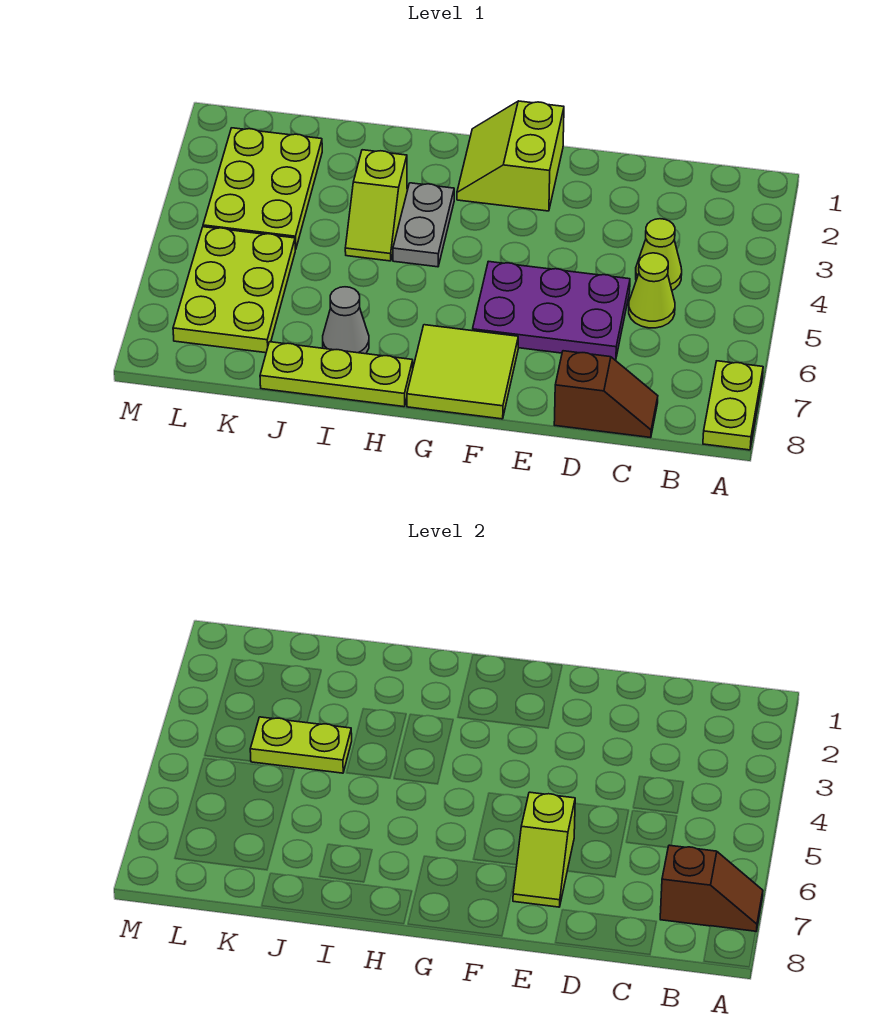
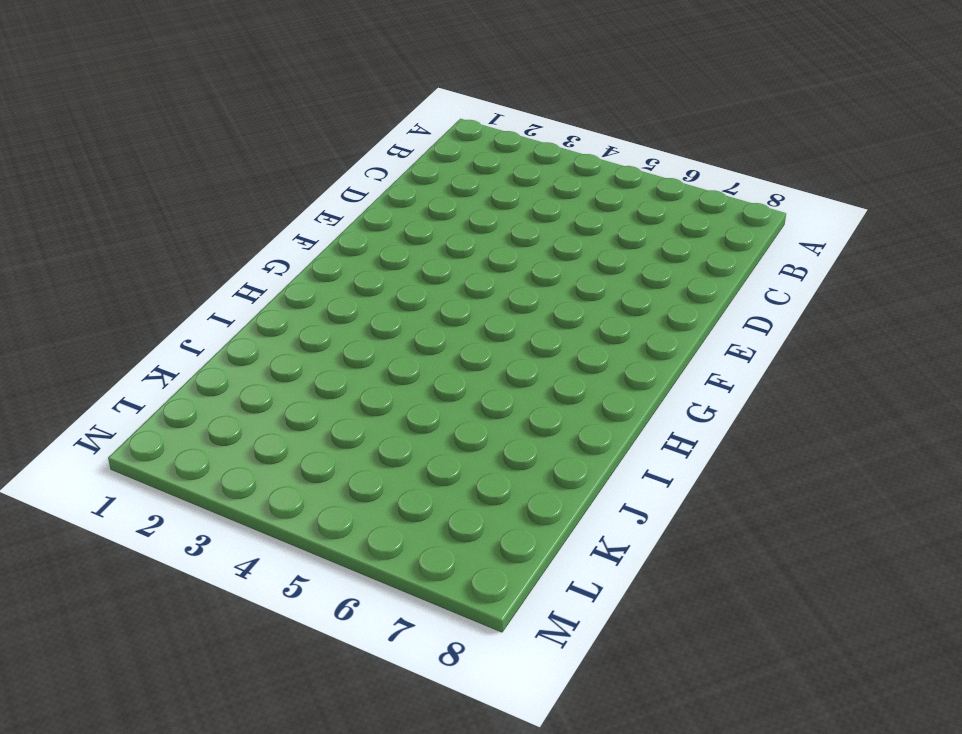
none -> lime plate A7:A8 level 1
none -> lime cone C4 level 1
none -> lime cone C5 level 1

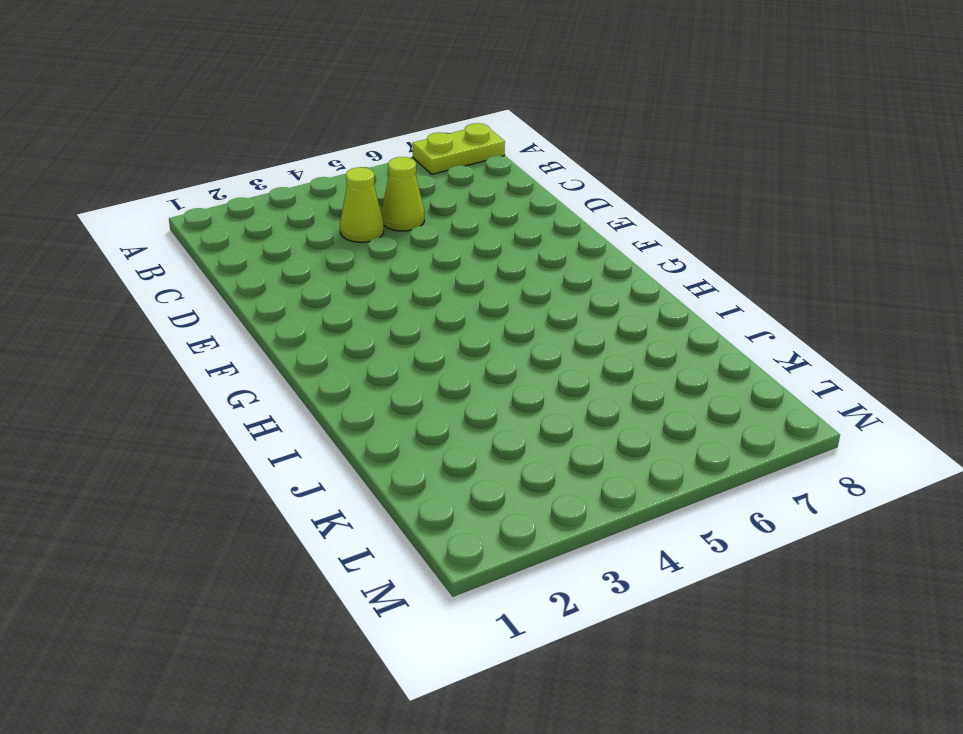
none -> brown slope C8:D8 level 1 top D
none -> purple plate D5:F6 level 1
none -> lime slope F1:G2 level 1 top F

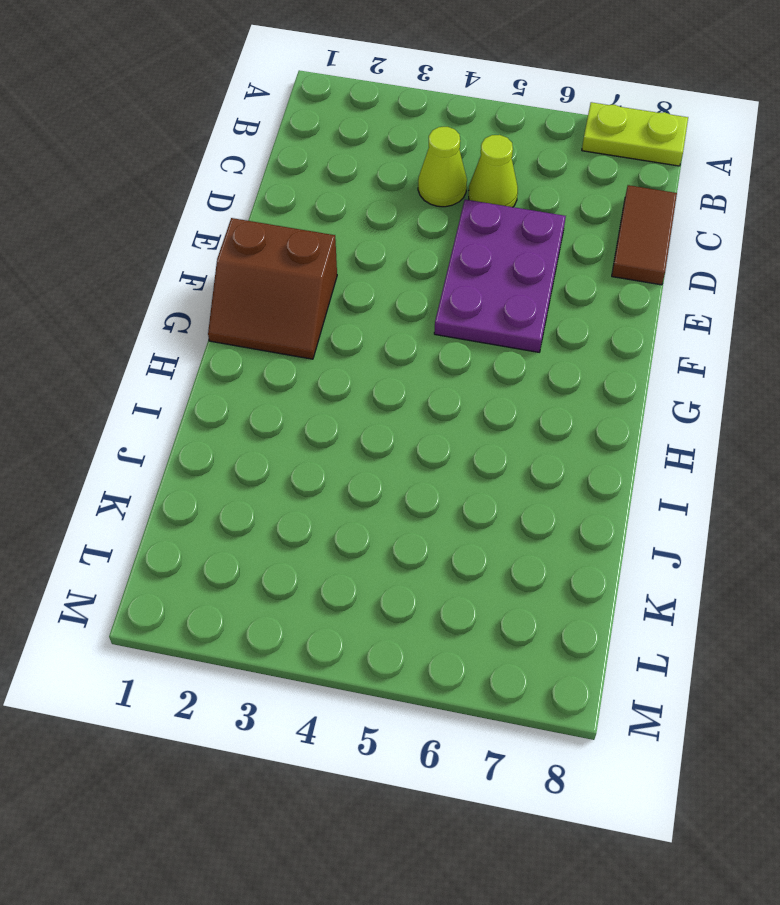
brown tile C8:D8 level 1 -> brown slope C8:D8 level 1 top D
brown slope F1:G2 level 1 top F -> lime slope F1:G2 level 1 top F
none -> lime tile F7:G8 level 1
none -> grey plate H3:H4 level 1
none -> lime plate H8:J8 level 1

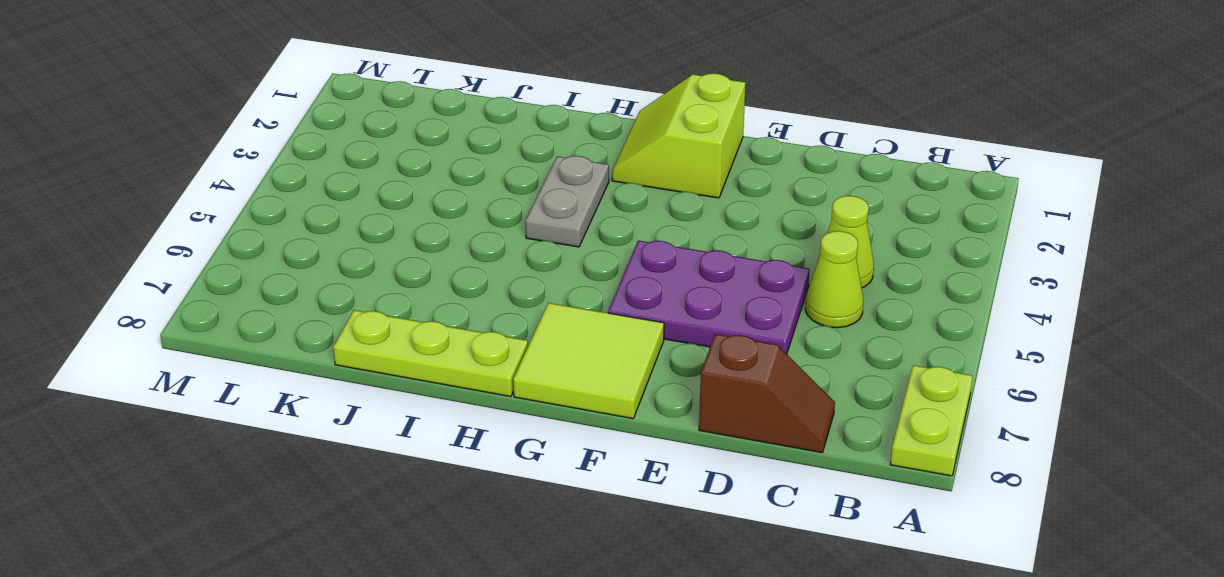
none -> lime slope I3:I4 level 1 top 3
none -> grey cone I7 level 1
none -> lime plate K2:L4 level 1

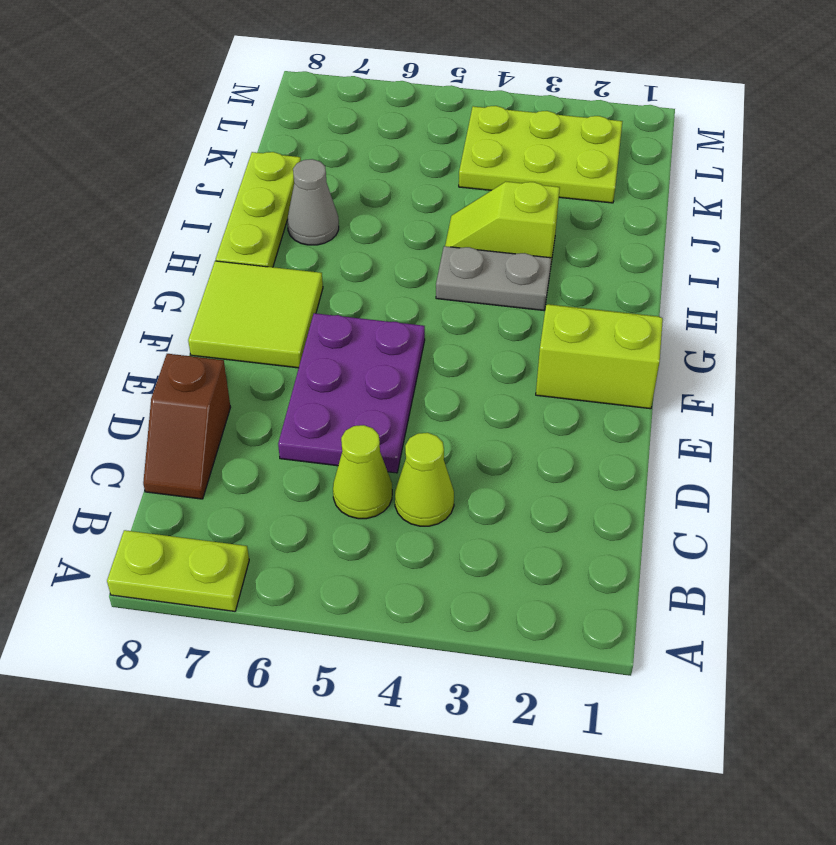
none -> lime plate K5:L7 level 1
none -> brown slope A7:B7 level 2 top B
none -> lime slope E6:E7 level 2 top 6

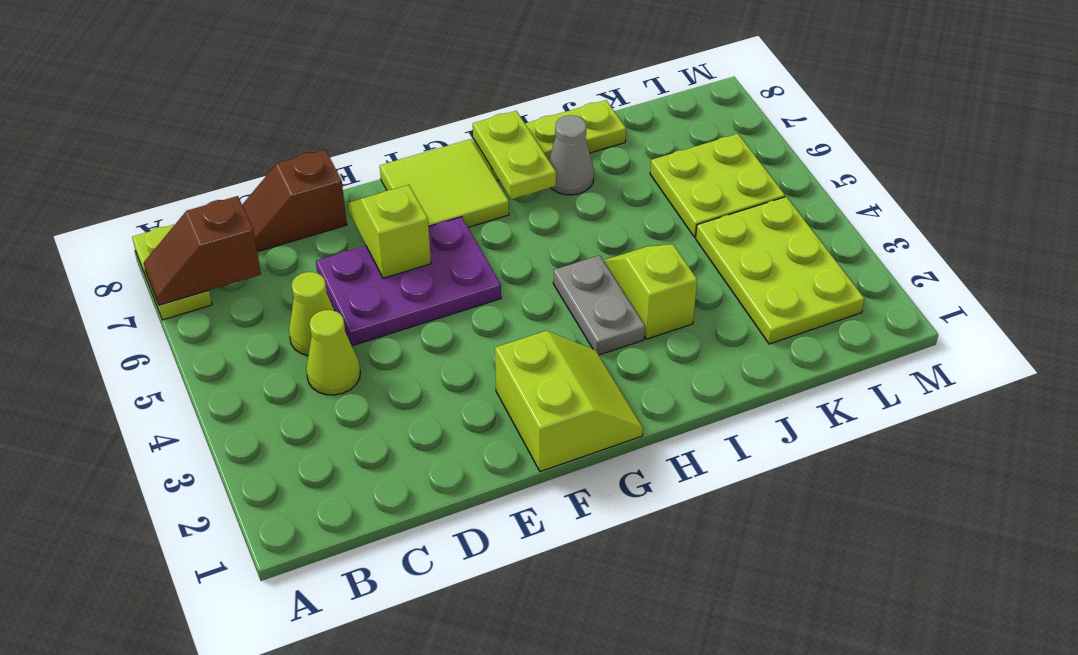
lime plate H7:H8 level 2 -> lime plate J4:K4 level 2
lime plate K5:L6 level 1 -> lime plate K5:L7 level 1

